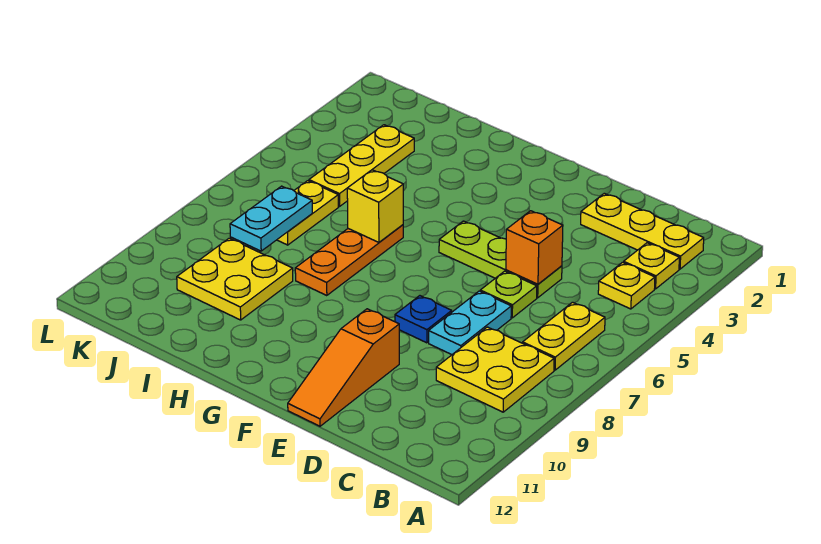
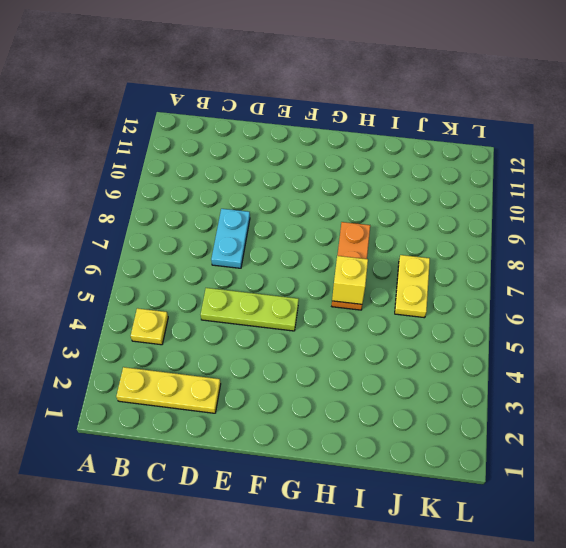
none -> yellow plate B3 level 1
none -> yellow plate B6:B7 level 1
none -> yellow plate B8:C9 level 1

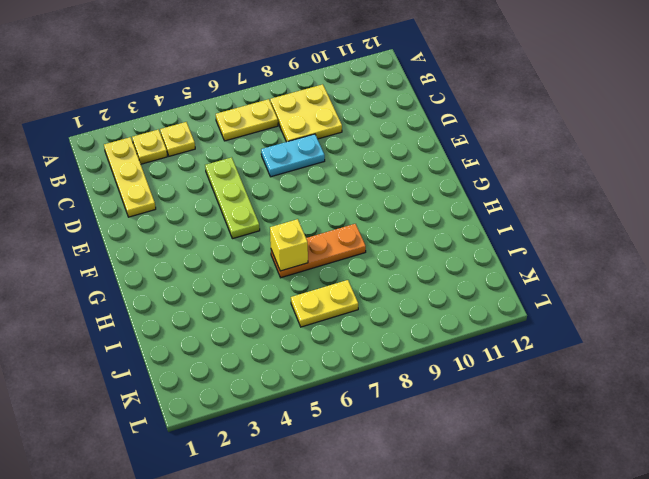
none -> lime plate D6 level 1
none -> blue plate E8 level 1
none -> orange slope E10:E12 level 1 top 10

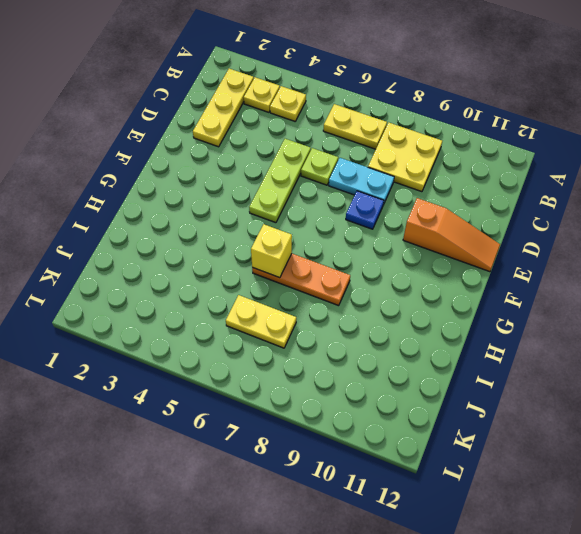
none -> yellow plate I9:J10 level 1
none -> yellow plate J3:J5 level 1
none -> orange brick D5 level 2

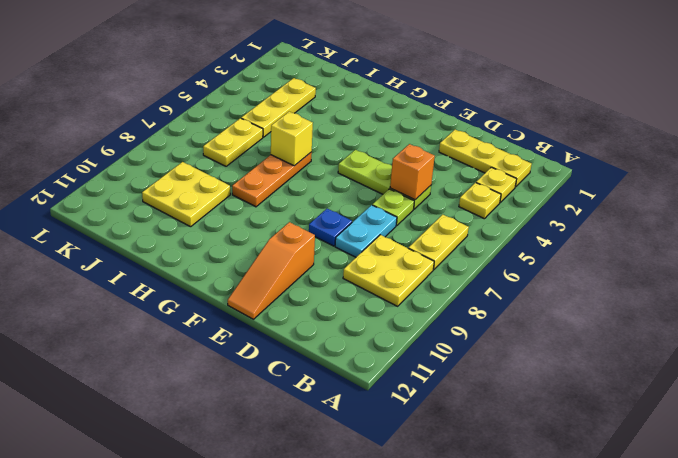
none -> cyan plate J7:J8 level 2

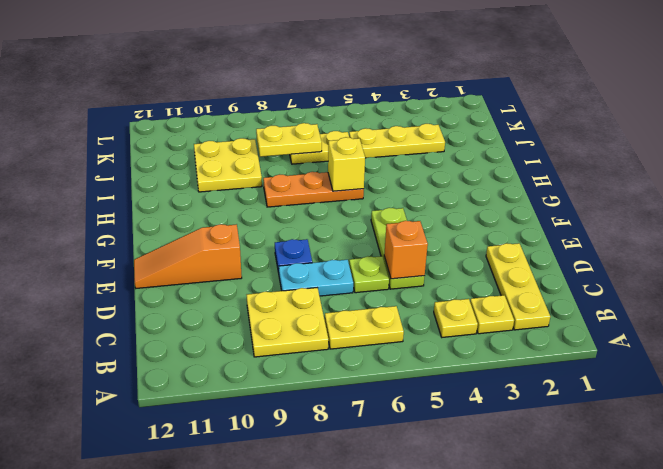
yellow plate J7:J8 level 2 -> cyan plate J7:J8 level 2

